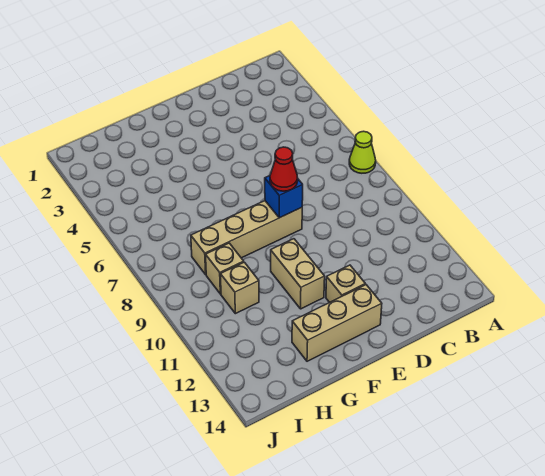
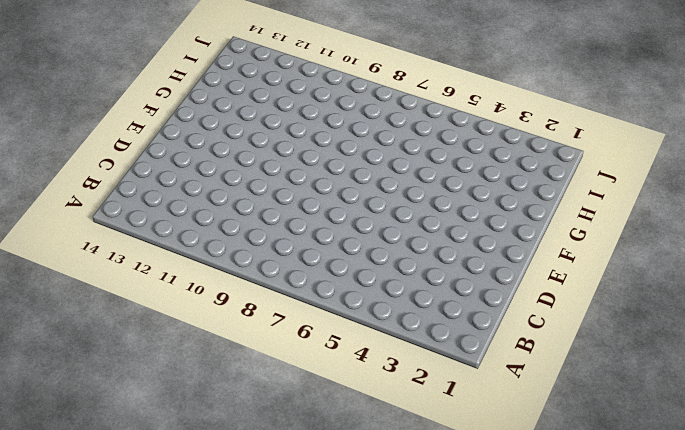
none -> lime cone A7 level 1
none -> tan brick E8:H8 level 1

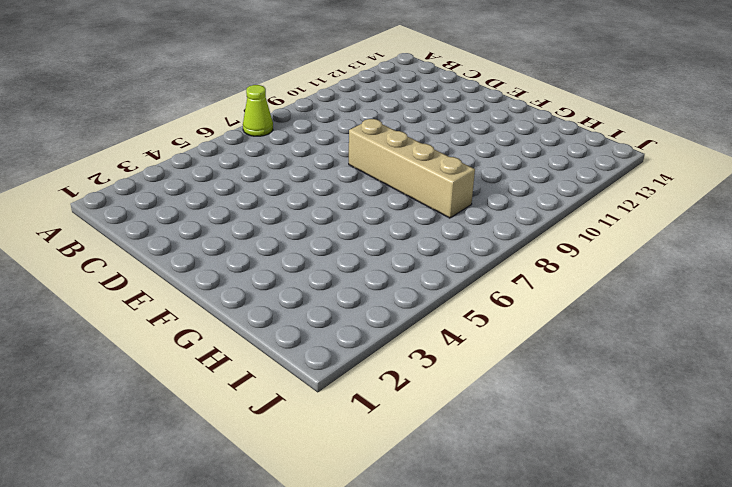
none -> tan brick E12 level 1
none -> tan brick E13:G13 level 1

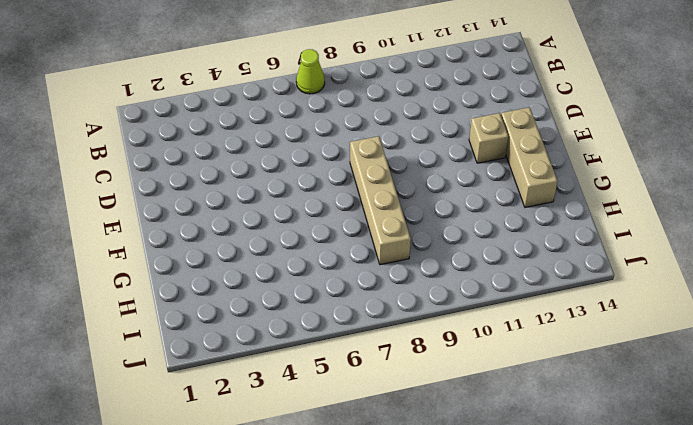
none -> tan brick F10:F11 level 1
none -> tan brick H9 level 1

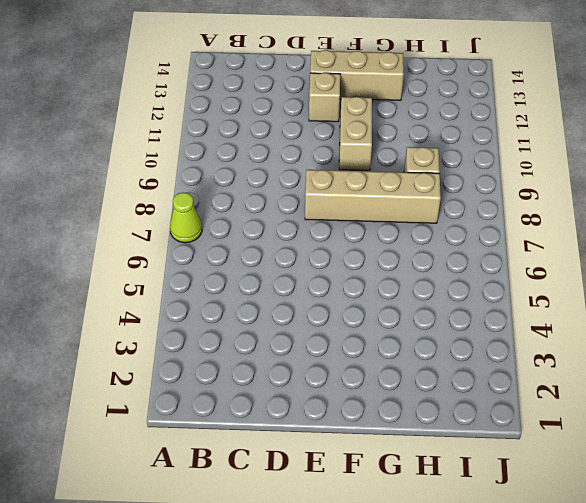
none -> tan brick H10 level 1
none -> blue brick E8 level 2

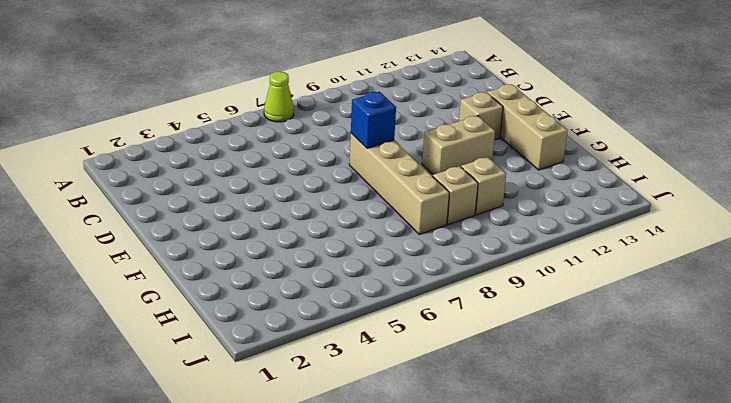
none -> red cone E8 level 3

